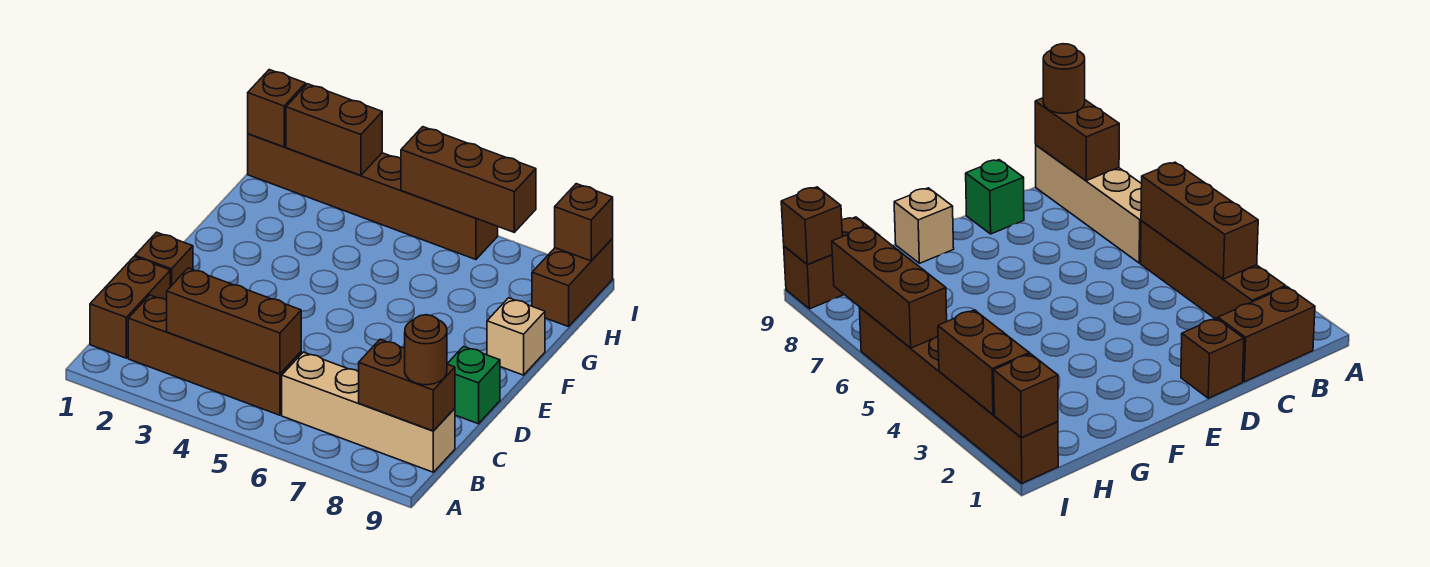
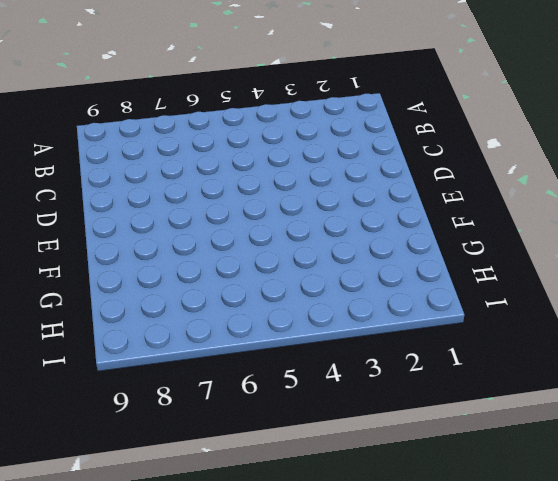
none -> brown brick B1:C1 level 1
none -> brown brick B2:B5 level 1
none -> tan brick B6:B9 level 1

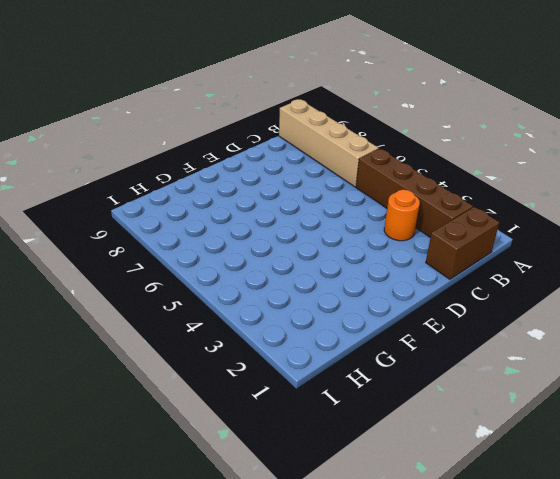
orange round brick C3 level 1 -> none
none -> brown brick D1 level 1
none -> green brick D9 level 1
none -> tan brick F9 level 1

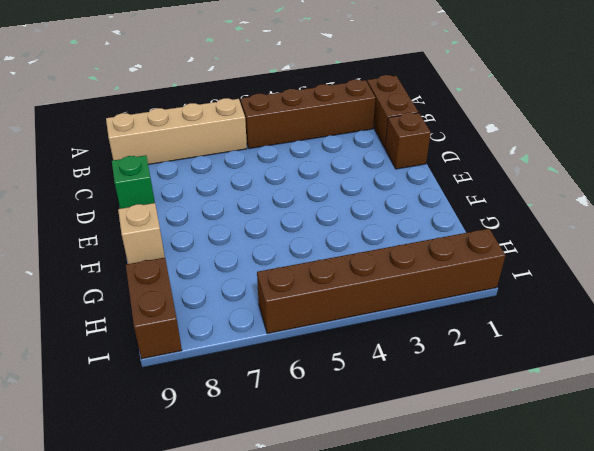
none -> brown brick B3:B5 level 2
none -> brown brick B8:B9 level 2
none -> brown brick I1 level 2

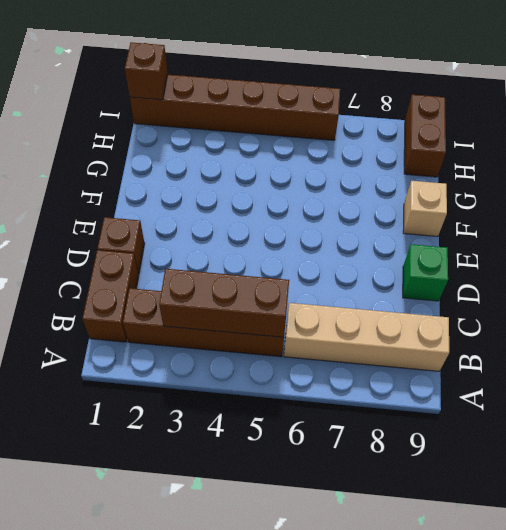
none -> brown brick B8:B9 level 2
none -> brown brick I2:I3 level 2
none -> brown brick I5:I7 level 2

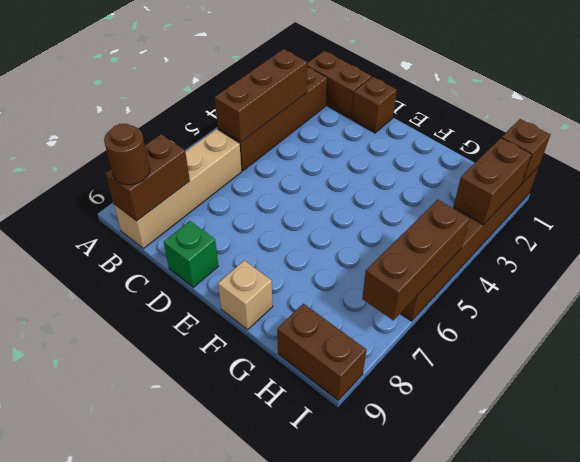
none -> brown brick I9 level 2

